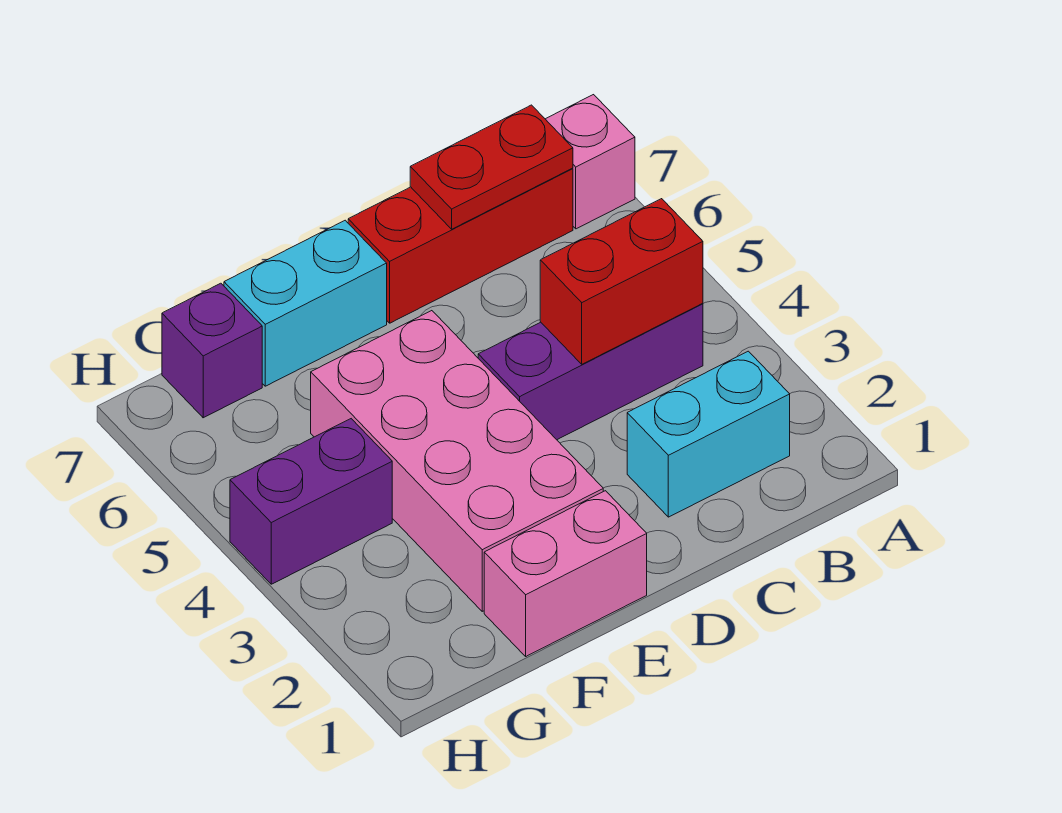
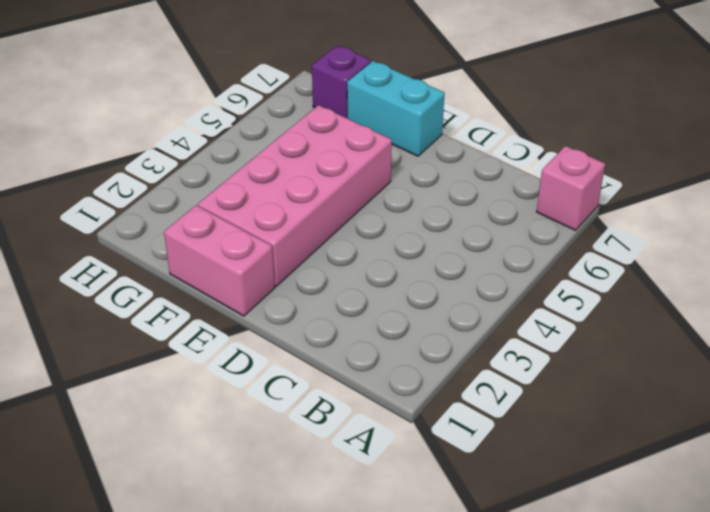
none -> cyan brick B2:C2 level 1
none -> purple brick B4:D4 level 1

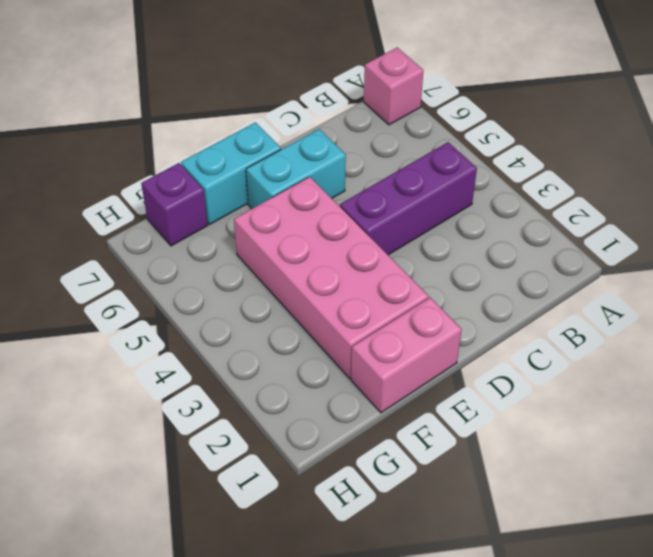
cyan brick D6:E6 level 1 -> cyan brick B2:C2 level 1
none -> red brick B7:D7 level 1
none -> purple brick G4:H4 level 1

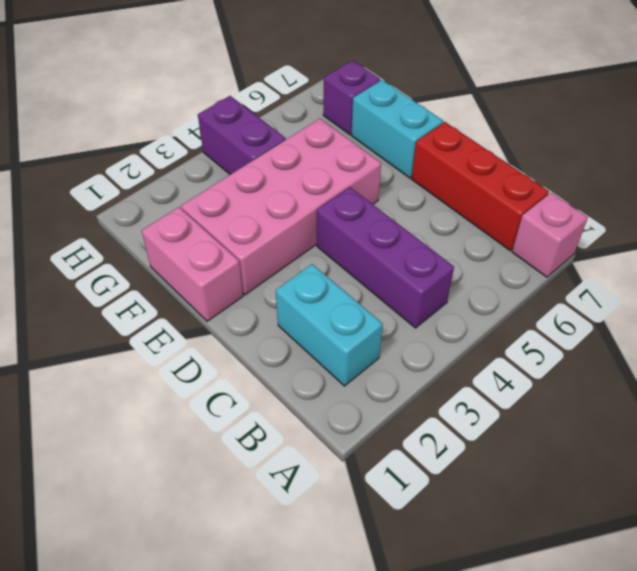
none -> red brick B4:C4 level 2
none -> red plate B7:C7 level 2

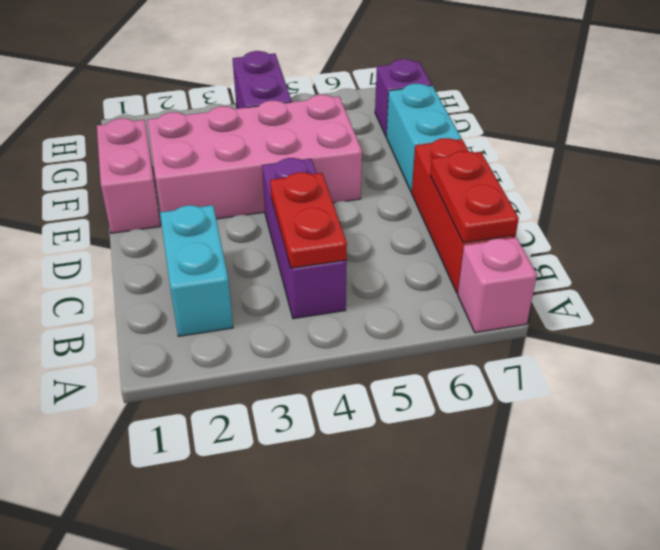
red plate B4:C4 level 2 -> red brick B4:C4 level 2

